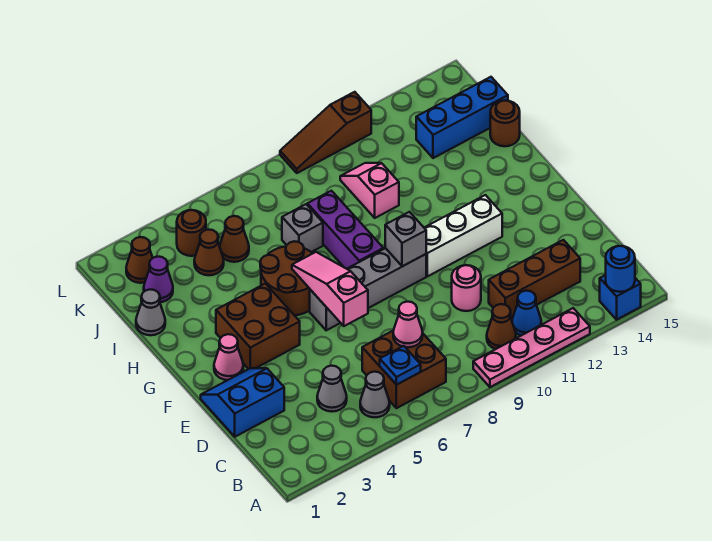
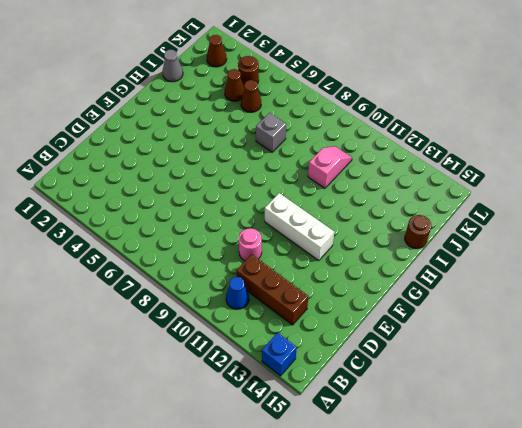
none -> pink plate A9:A12 level 1
none -> grey cone B5 level 1
none -> brown brick B6:C7 level 1
none -> brown cone B10 level 1

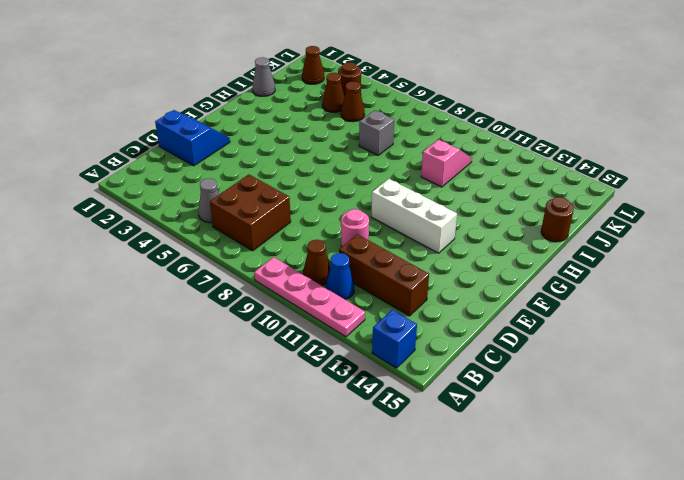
none -> grey cone C4 level 1
none -> pink cone F2 level 1
none -> brown brick F3:G4 level 1
none -> grey brick F6:F9 level 1

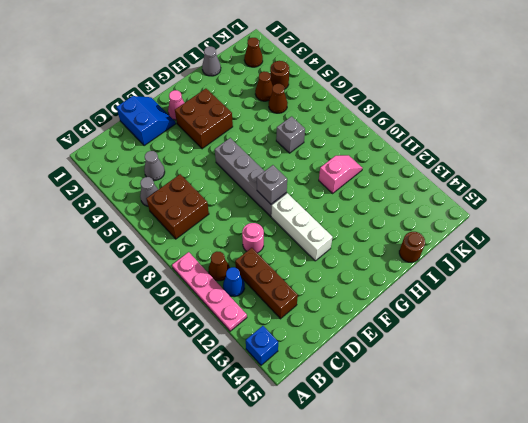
none -> brown round brick G5:H6 level 1
none -> purple brick G8:I8 level 1
none -> purple cone J2 level 1
none -> blue brick J13:J15 level 1

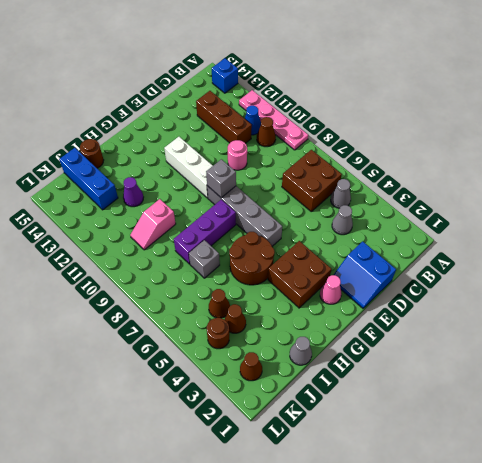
purple cone I12 level 1 -> purple cone J2 level 1
none -> brown slope L9:L11 level 1 top 11
none -> blue round brick A14 level 2
none -> blue plate B6 level 2
none -> pink cone C7 level 2

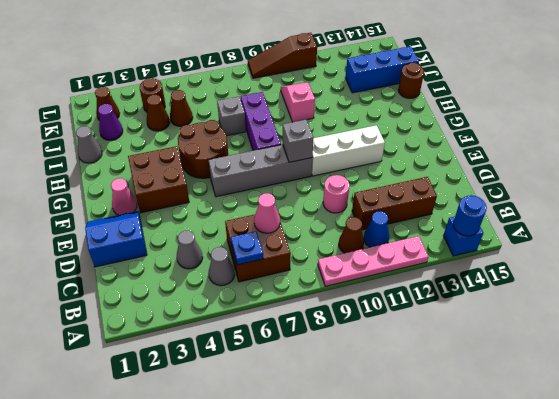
none -> pink slope E6:G6 level 2 top E

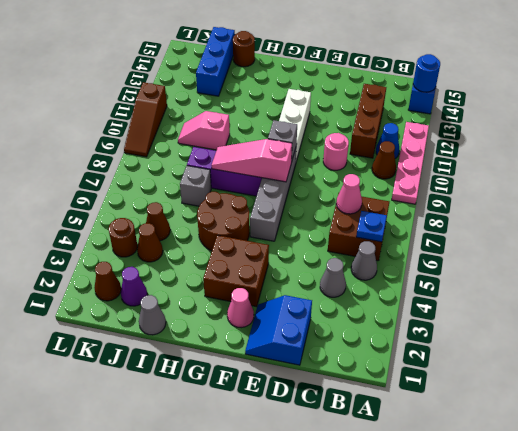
pink slope F8:H8 level 2 top F -> pink slope E6:G6 level 2 top E

